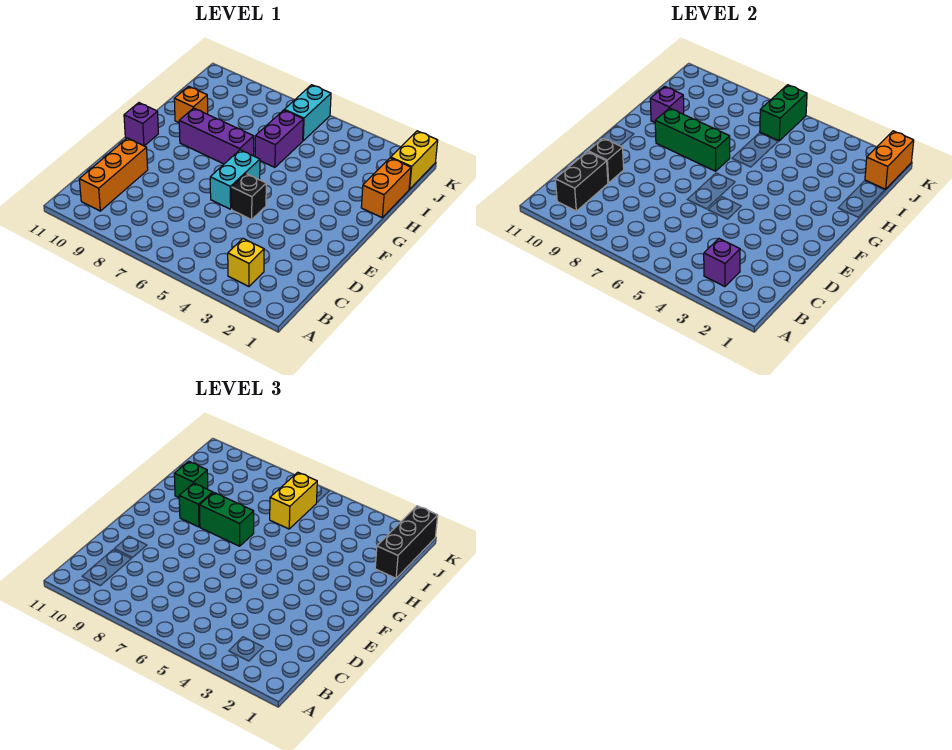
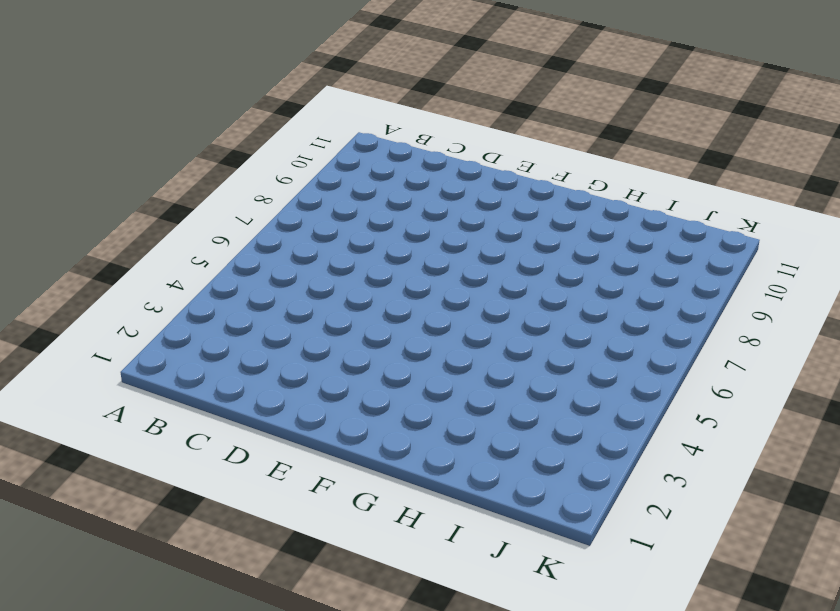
none -> yellow brick B3 level 1
none -> orange brick B10:D10 level 1
none -> black brick E5 level 1

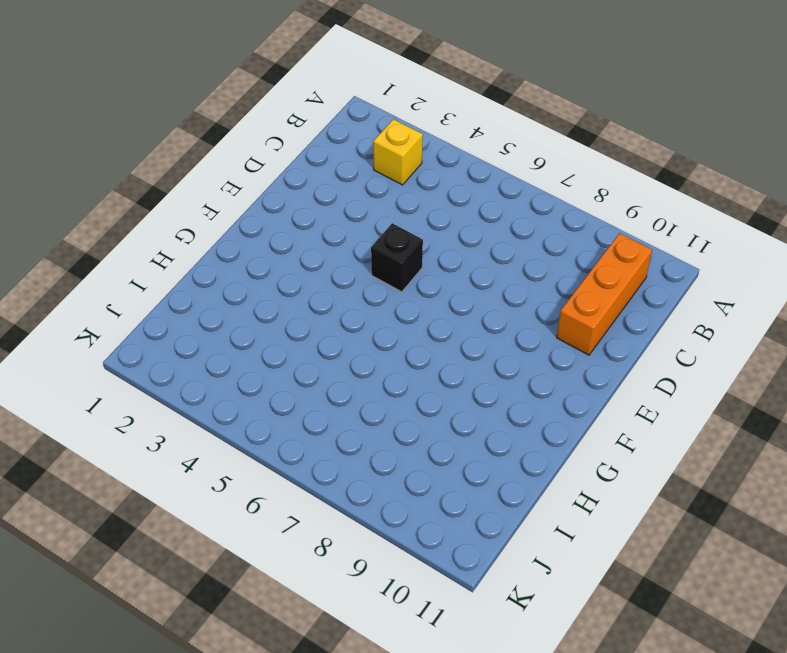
none -> cyan brick E6:F6 level 1
none -> purple brick F11 level 1
none -> purple brick G7:G9 level 1

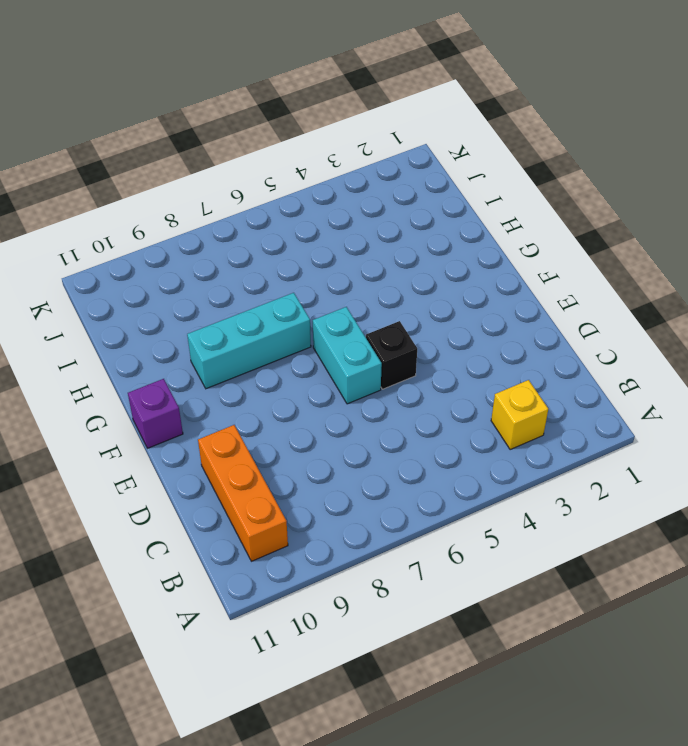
cyan brick G7:G9 level 1 -> purple brick G7:G9 level 1
none -> orange brick H1:I1 level 1
none -> purple brick H6:I6 level 1
none -> orange brick H10 level 1

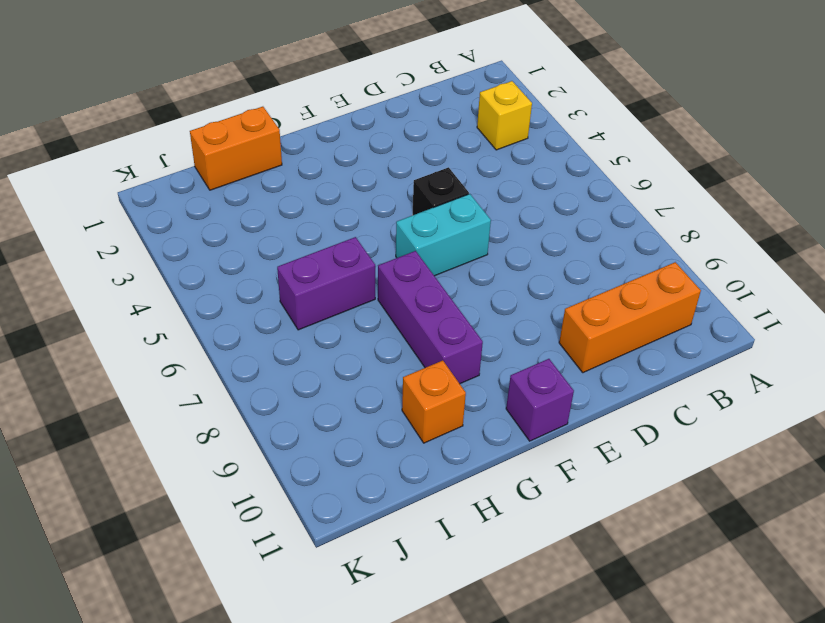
none -> yellow brick J1:K1 level 1
none -> cyan brick J6:K6 level 1
none -> purple brick B3 level 2

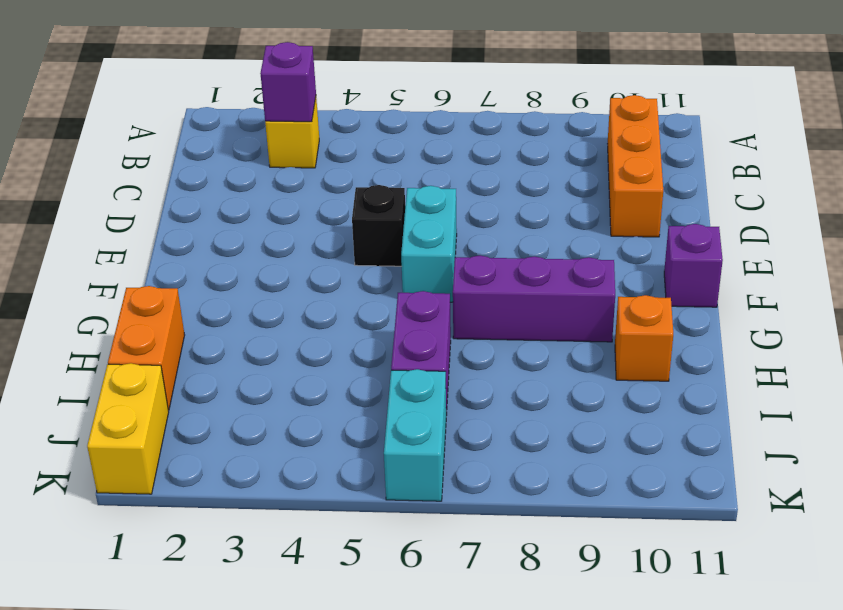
none -> black brick B10:C10 level 2
none -> black brick D10 level 2
none -> green brick G7:G9 level 2

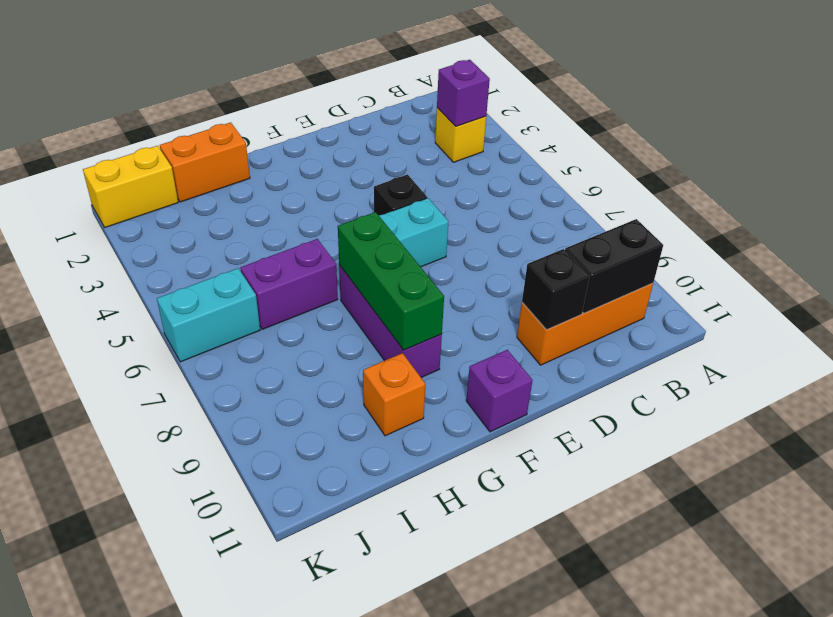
none -> purple brick H10 level 2
none -> orange brick J1:K1 level 2
none -> green brick J6:K6 level 2

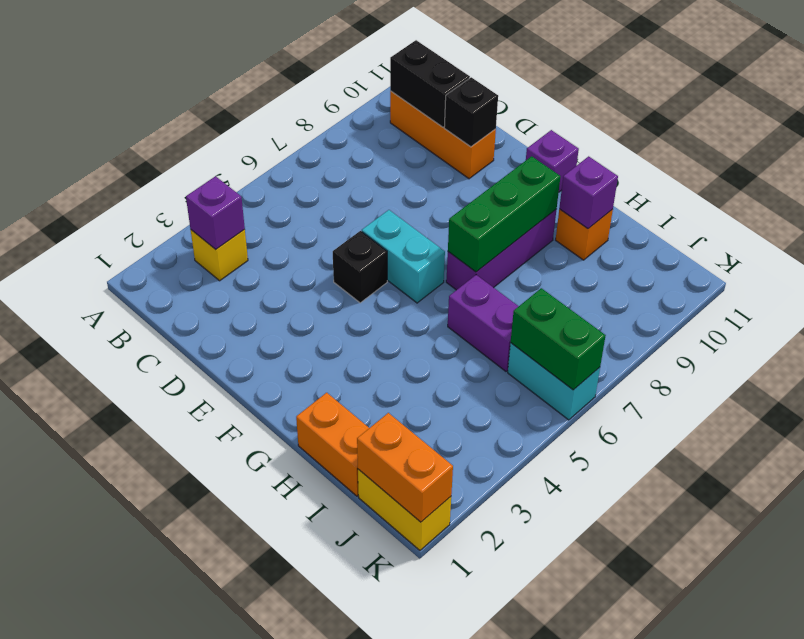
none -> green brick G7:G8 level 3
none -> green brick G9 level 3
none -> green brick H10 level 3

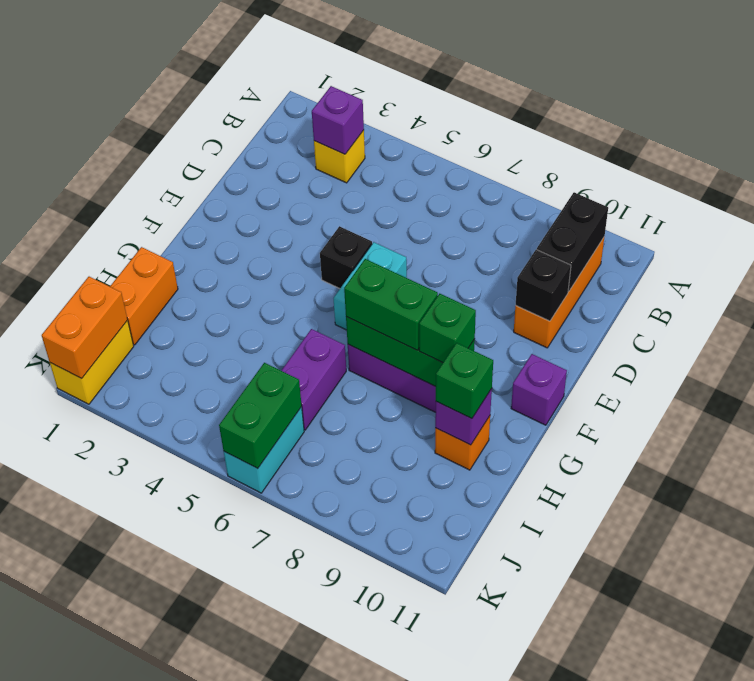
none -> black brick I1:K1 level 3
none -> yellow brick I6:J6 level 3

